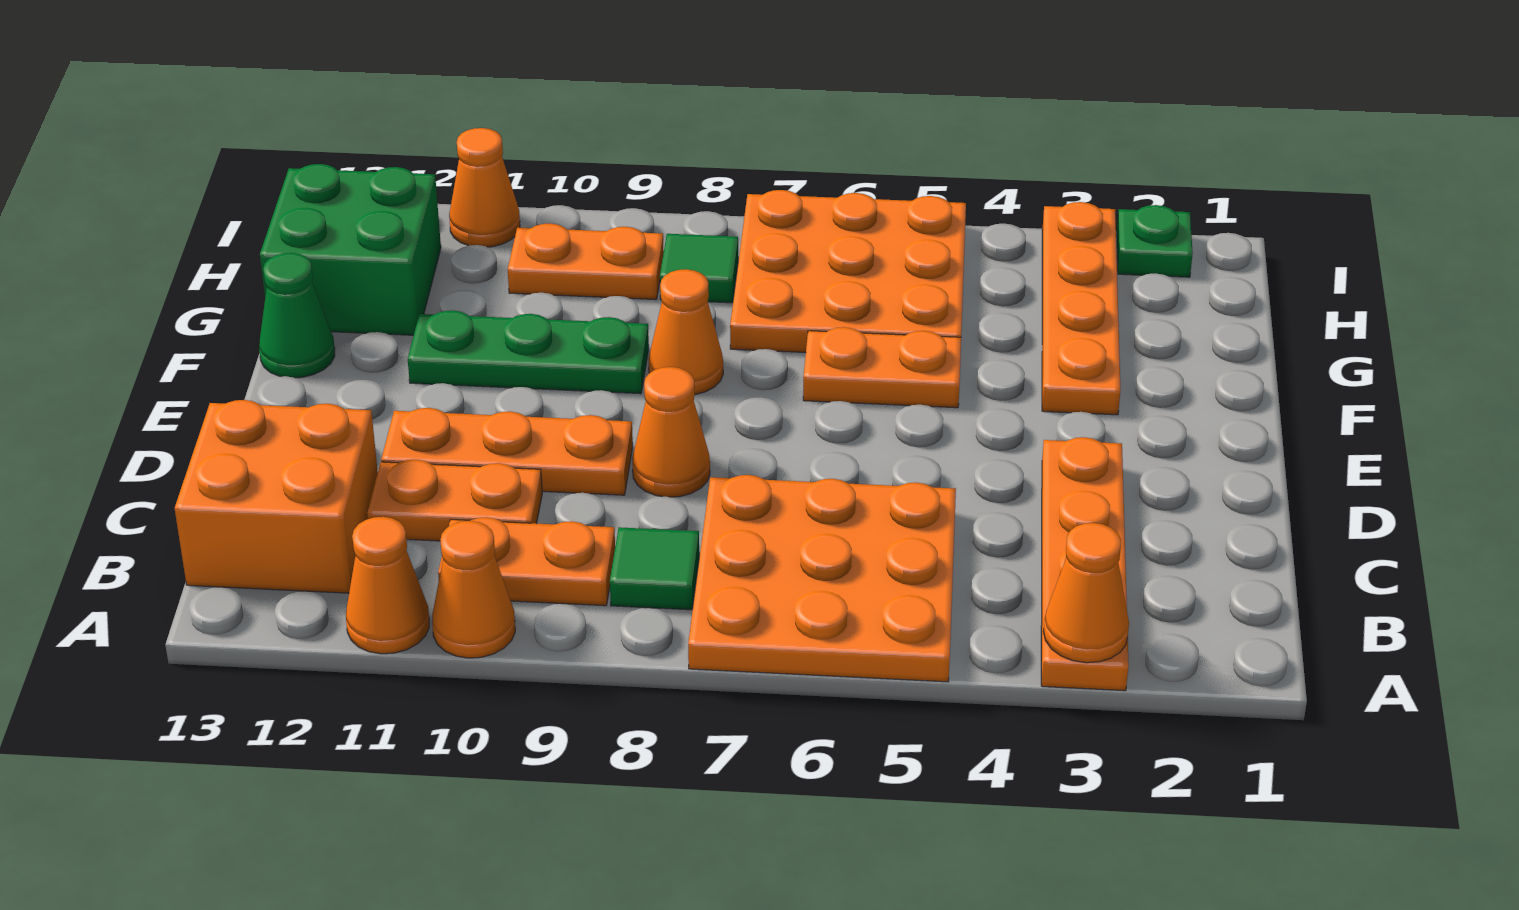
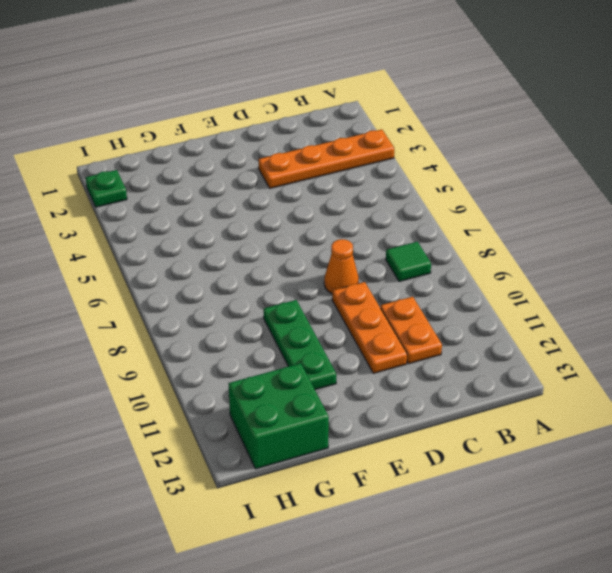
none -> orange plate A5:C7 level 1
none -> orange cone A10 level 1
none -> orange cone A11 level 1

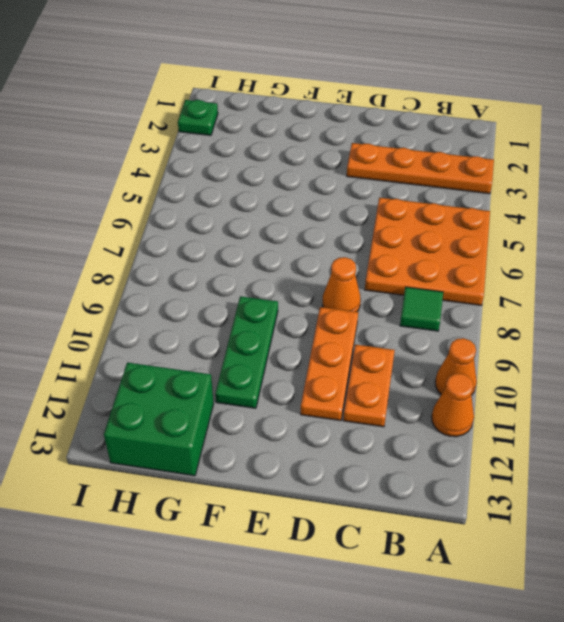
none -> orange plate B9:B10 level 1
none -> orange brick B12:C13 level 1
none -> orange plate F3:I3 level 1

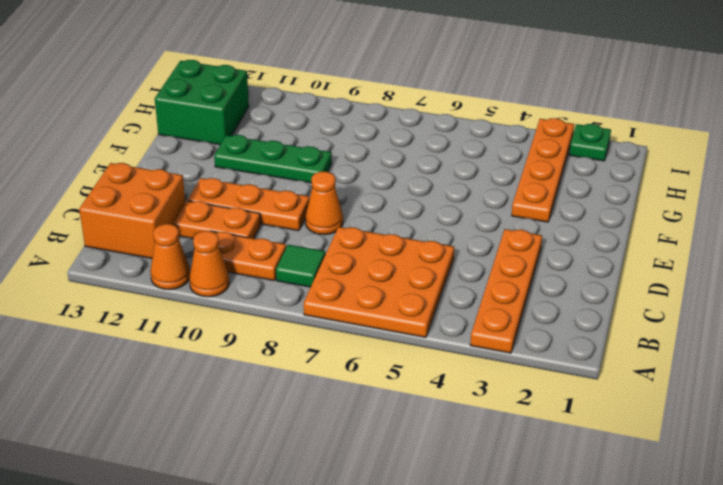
none -> orange plate F5:F6 level 1
none -> orange cone F8 level 1
none -> green cone F13 level 1

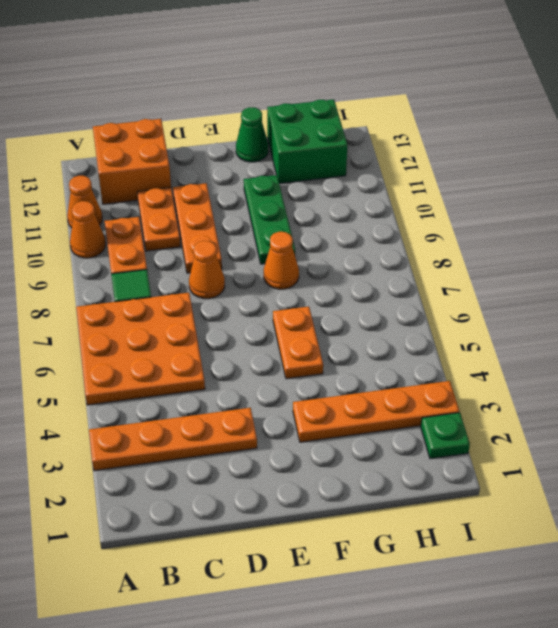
none -> orange plate G5:I7 level 1
none -> green tile H8 level 1
none -> orange plate H9:H10 level 1

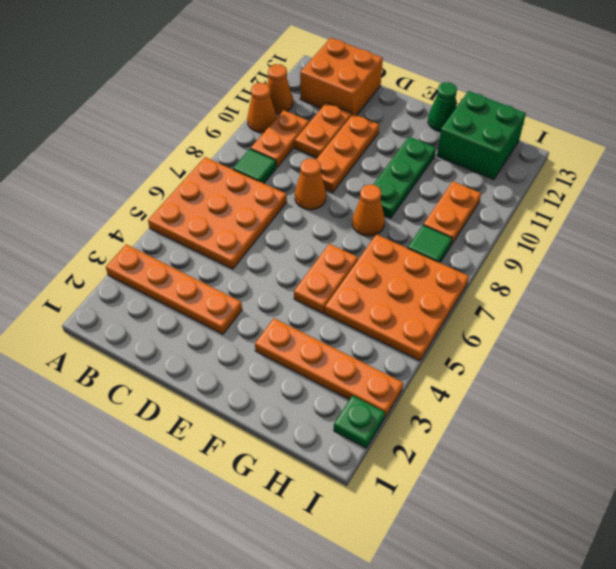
none -> orange cone I11 level 1
none -> orange cone A3 level 2

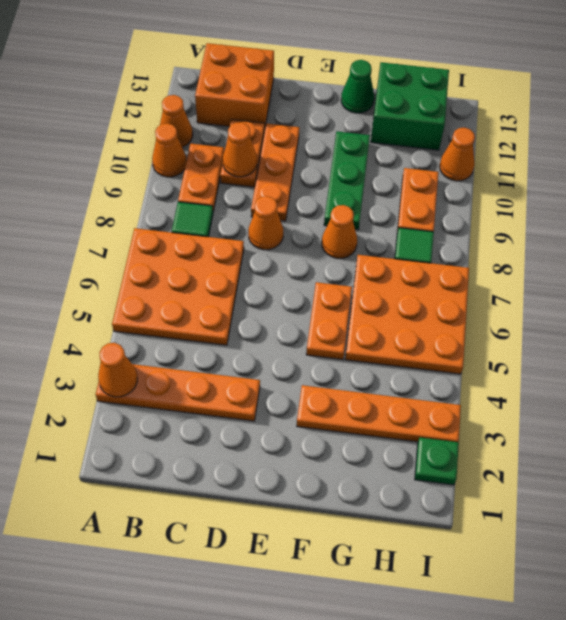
orange cone C10 level 2 -> none

